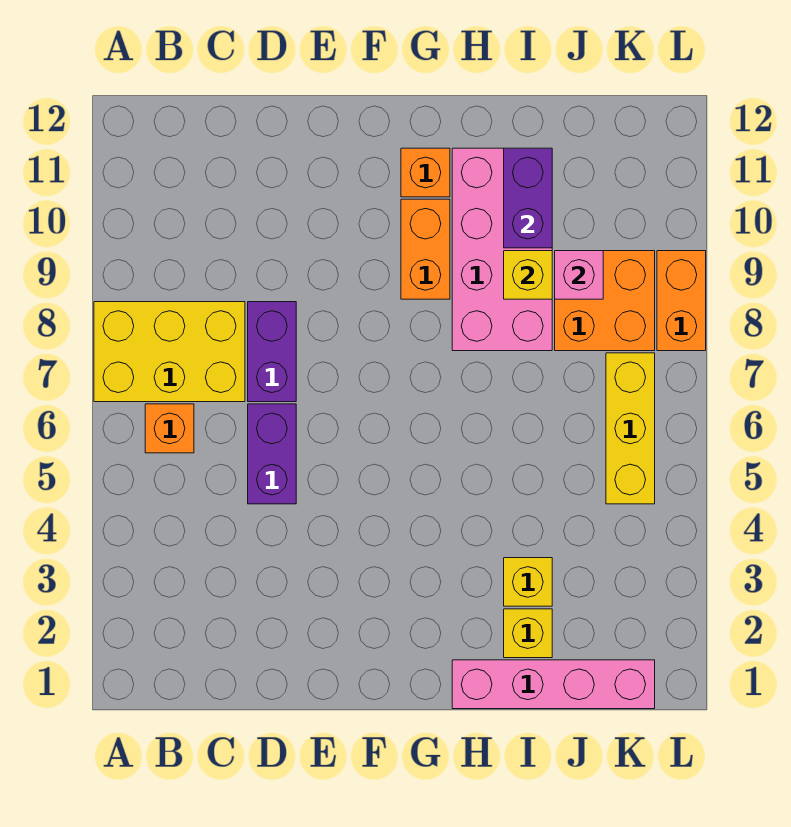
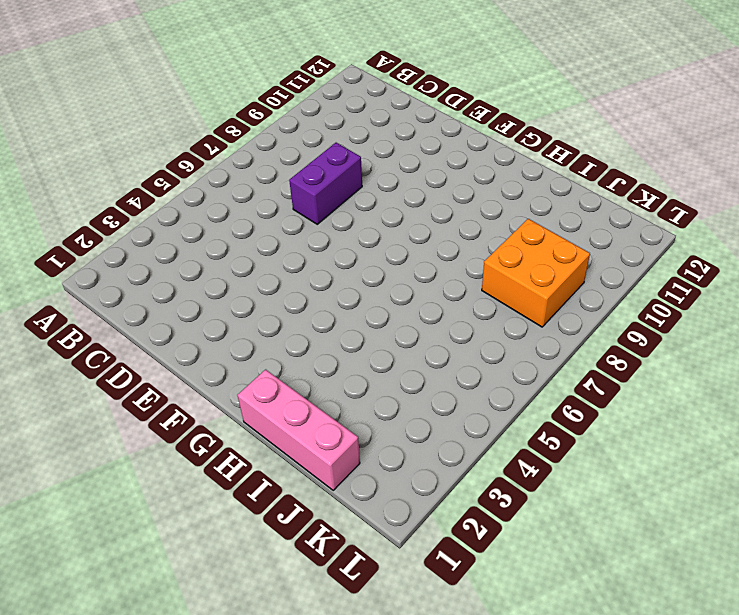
pink brick H1:J1 level 1 -> pink brick H1:K1 level 1
none -> yellow brick A7:C8 level 1
none -> orange brick B6 level 1
none -> purple brick D5:D6 level 1

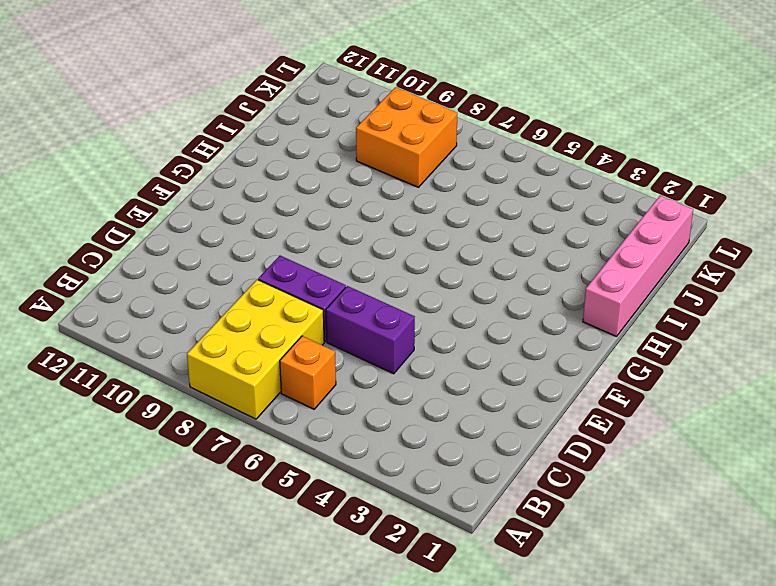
none -> orange brick G9:G10 level 1
none -> orange brick G11 level 1
none -> pink brick H8:I11 level 1

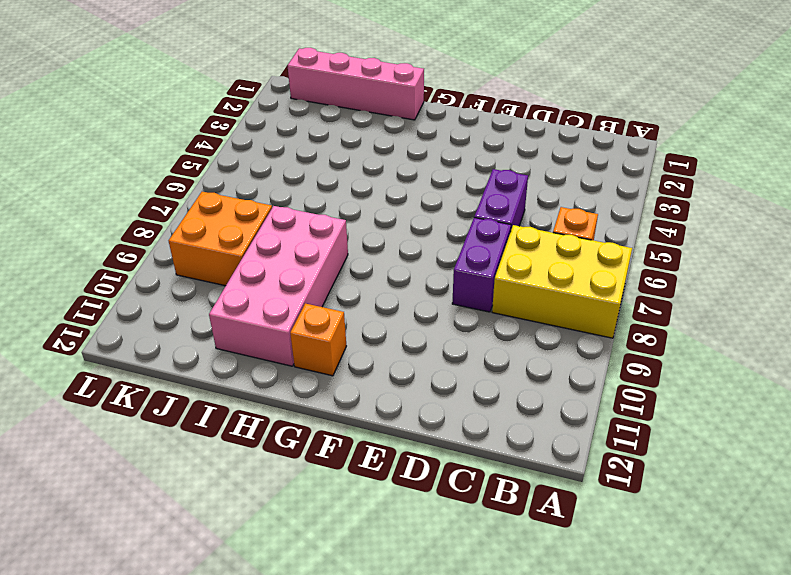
none -> orange brick G9:G10 level 1
none -> yellow brick I2 level 1
none -> yellow brick I3 level 1

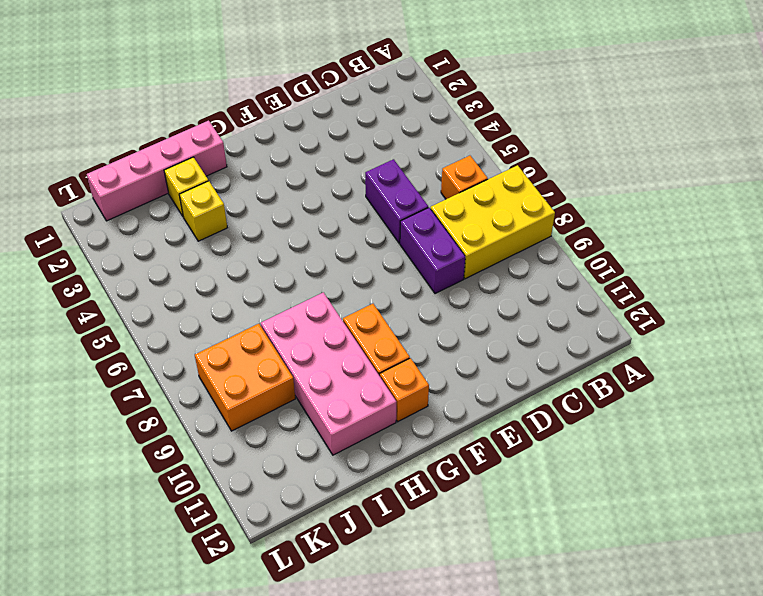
none -> yellow brick K5:K7 level 1
none -> orange brick L8:L9 level 1
none -> yellow brick I9 level 2

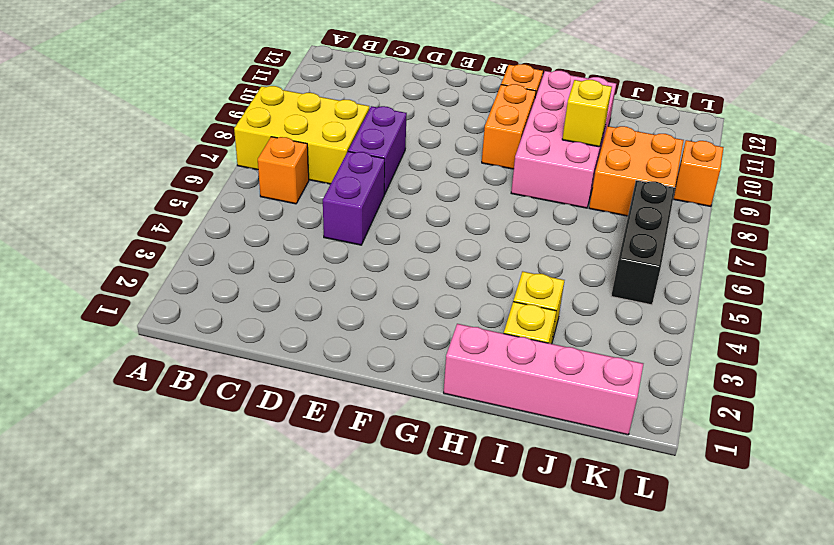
black brick K5:K7 level 1 -> yellow brick K5:K7 level 1
orange brick L9 level 1 -> orange brick L8:L9 level 1
none -> purple brick I10:I11 level 2
none -> pink brick J9 level 2

